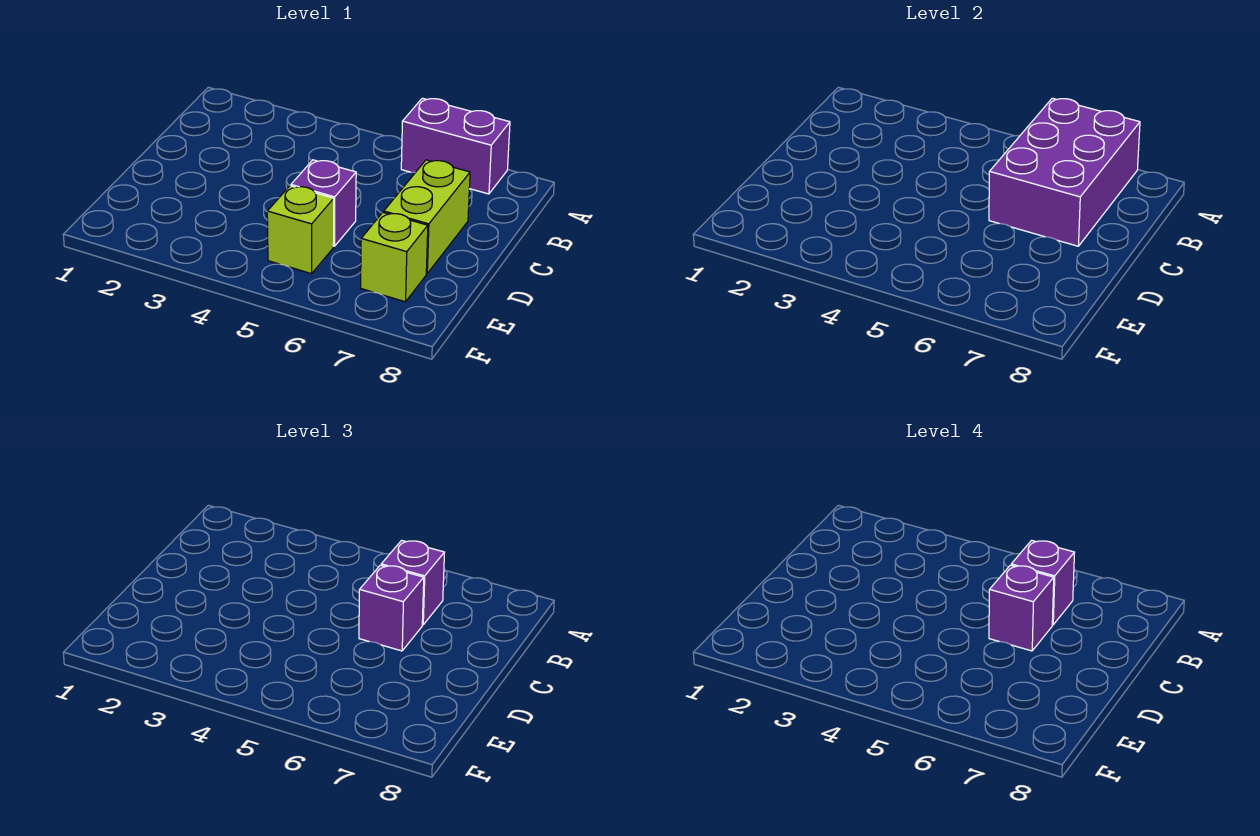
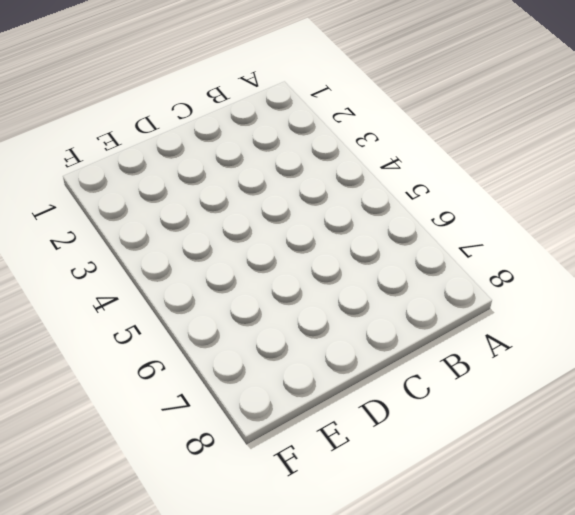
none -> purple brick A6:A7 level 1
none -> lime brick C7:D7 level 1

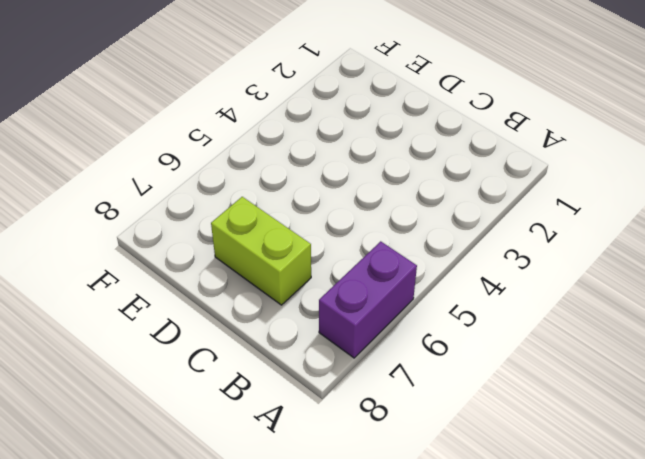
none -> purple brick D5 level 1
none -> lime brick E5 level 1

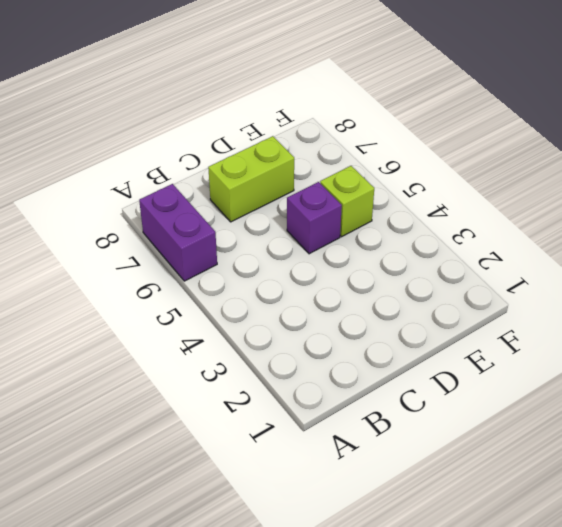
none -> lime brick E7 level 1
none -> purple brick A6:C7 level 2

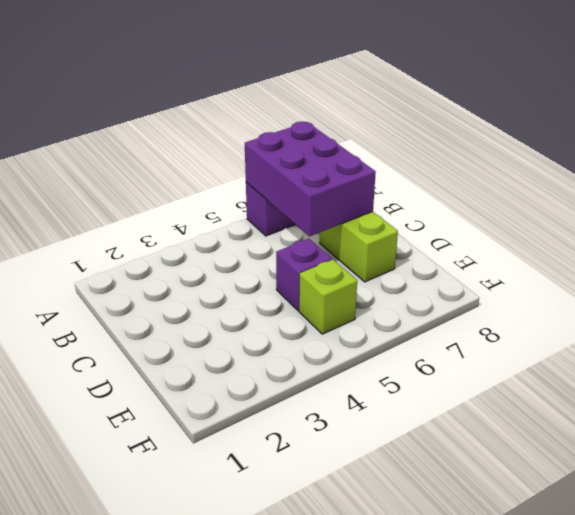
none -> lime brick E7 level 1
none -> purple brick B6 level 3

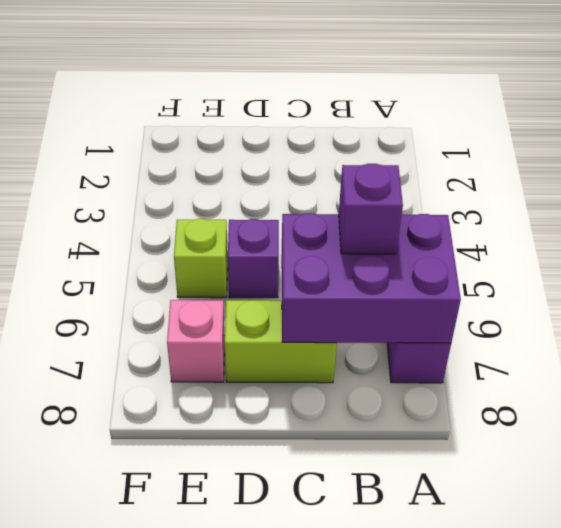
pink brick E7 level 1 -> lime brick E7 level 1
none -> purple brick C6 level 3
none -> purple brick B6 level 4

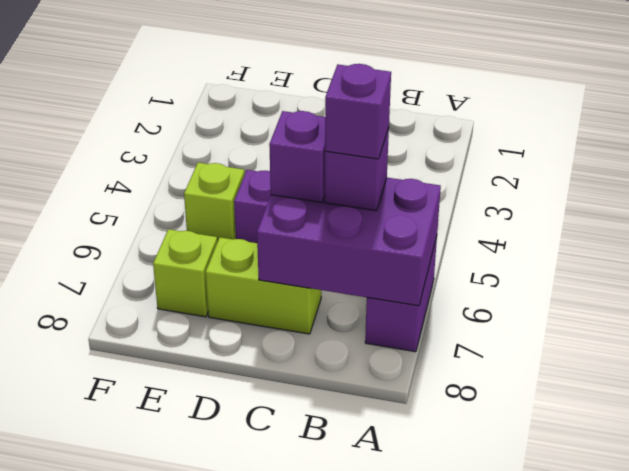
none -> purple brick C6 level 4

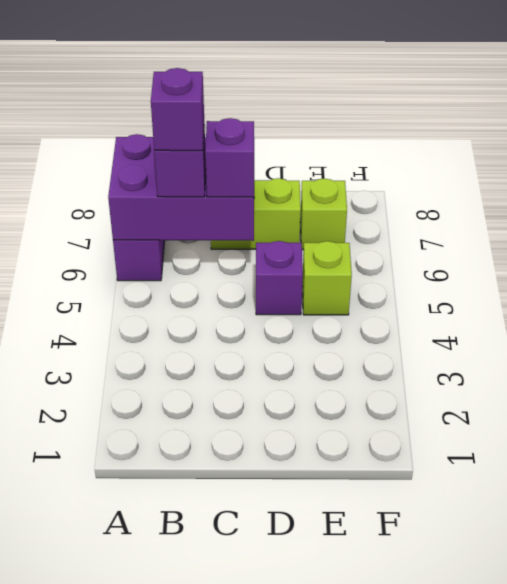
none -> purple brick C6 level 4

